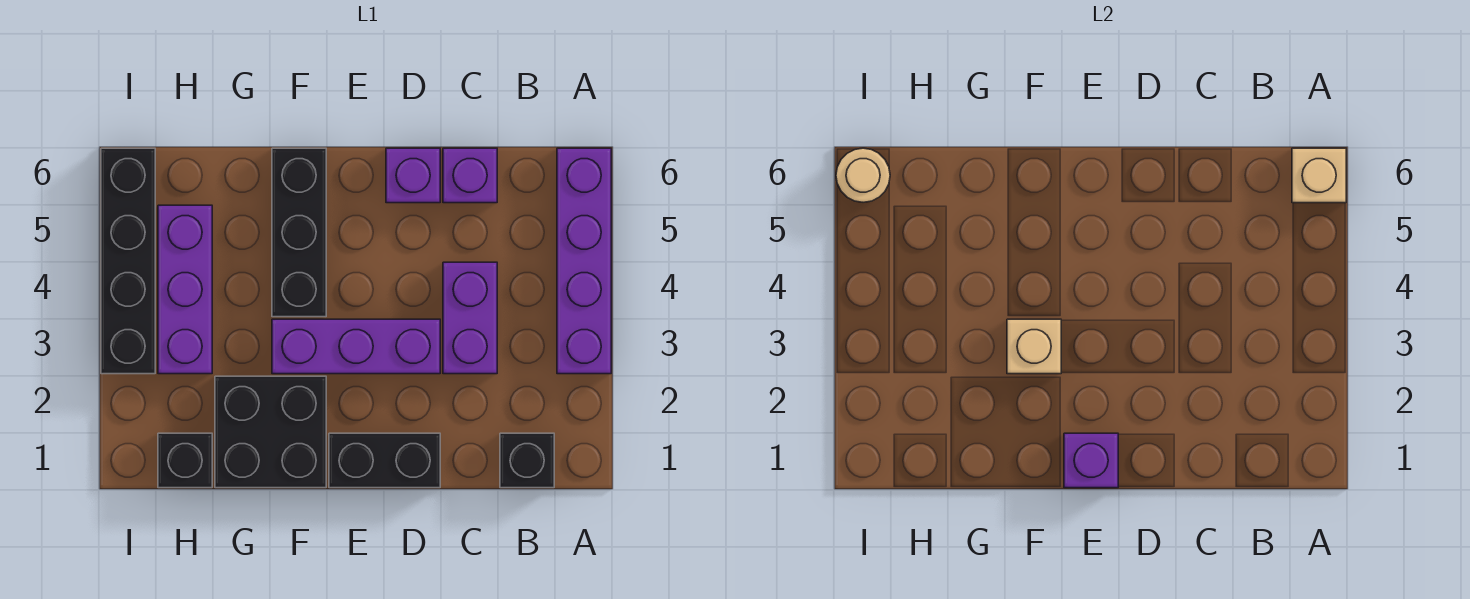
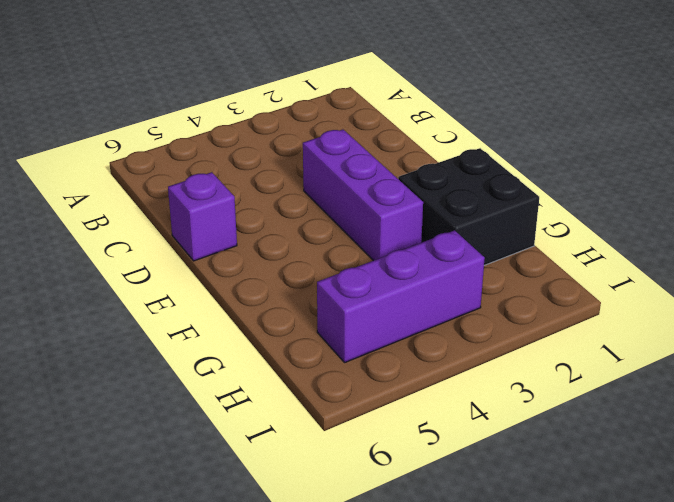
none -> purple brick A3:A6 level 1
none -> black brick B1 level 1
none -> purple brick C3:C4 level 1

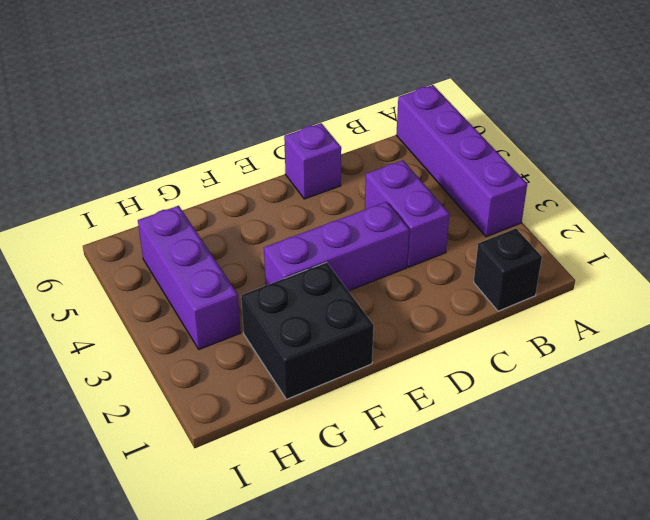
none -> purple brick C6 level 1
none -> black brick D1:E1 level 1
none -> black brick F4:F6 level 1

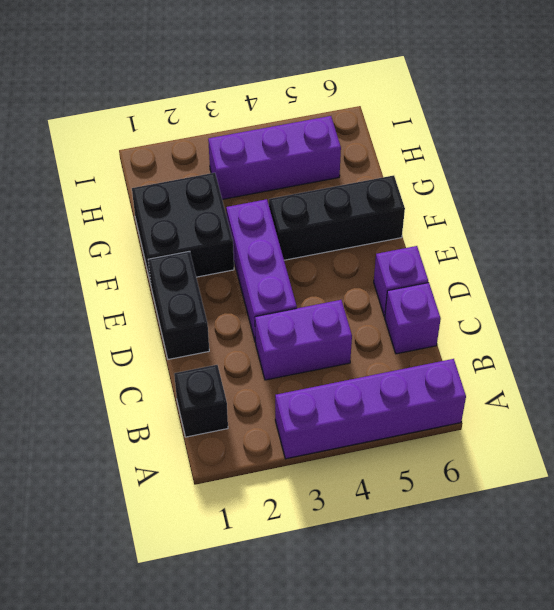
none -> black brick H1 level 1
none -> black brick I3:I6 level 1
none -> tan brick A6 level 2

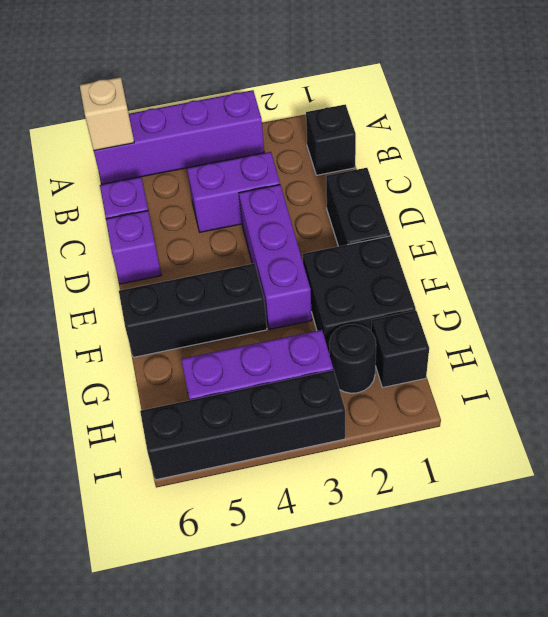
black round brick H2 level 1 -> none
none -> purple brick E1 level 2
none -> tan brick F3 level 2
none -> tan round brick I6 level 2

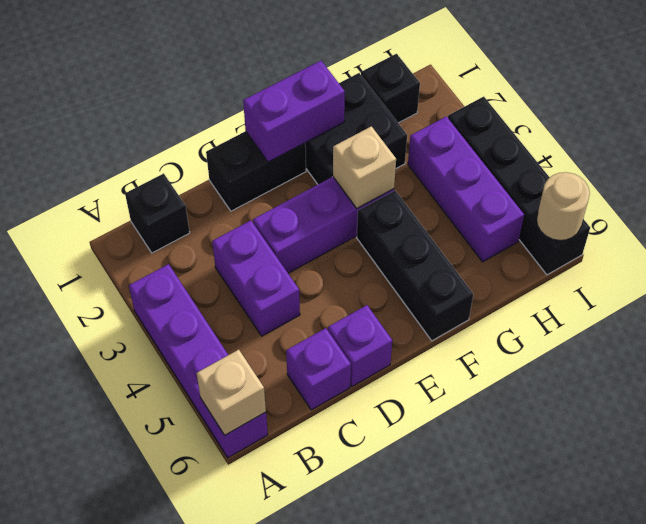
purple brick E1:F1 level 2 -> purple brick E1 level 2

